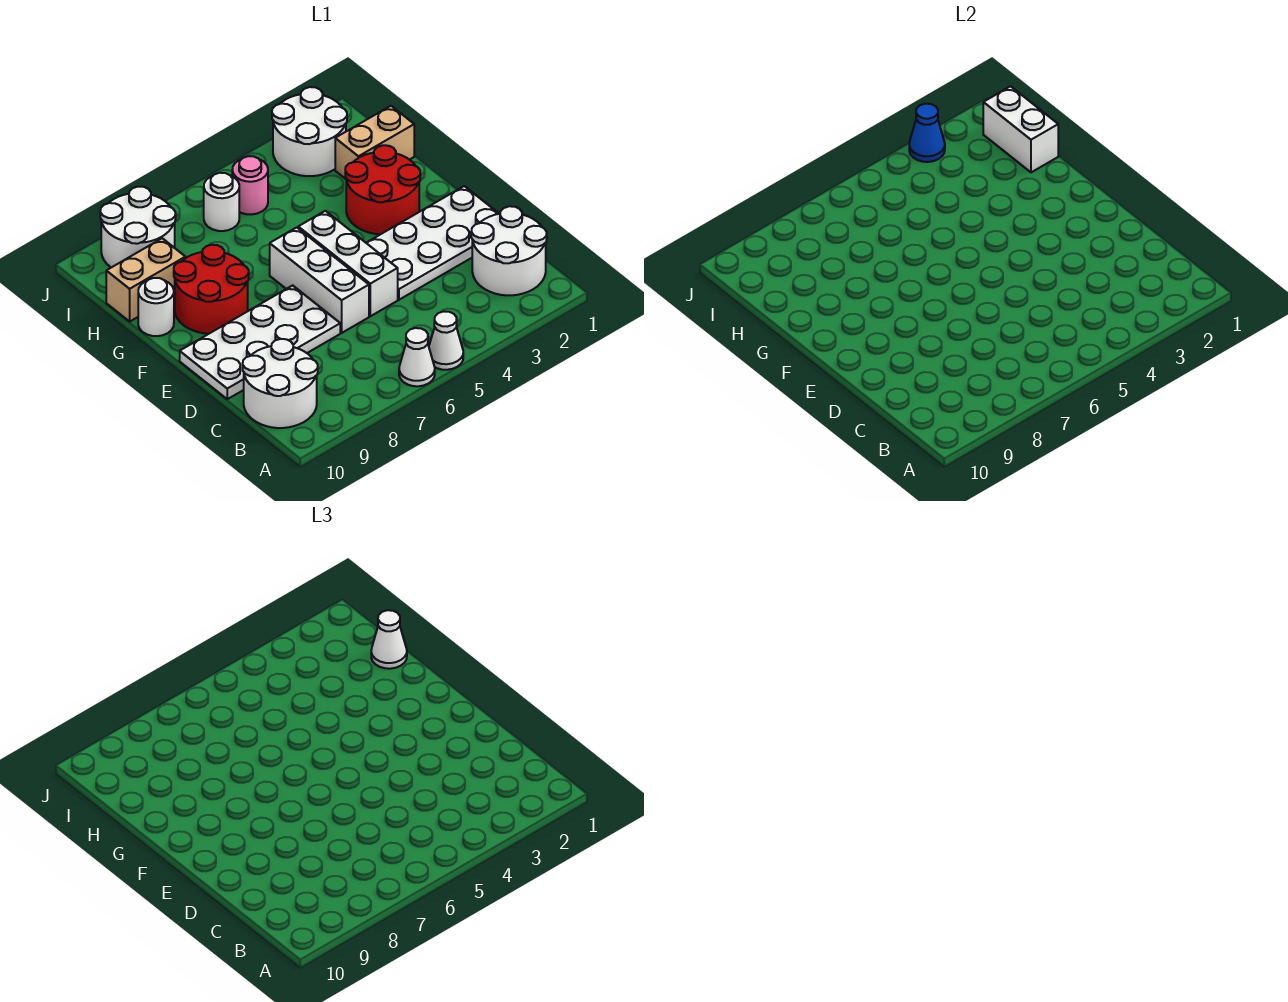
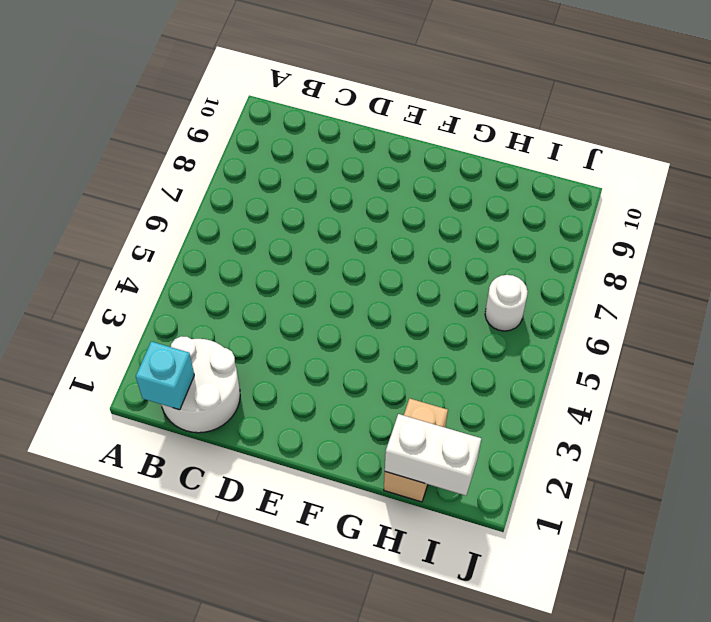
cyan brick B1 level 2 -> none
none -> white cone A5 level 1
none -> white cone A6 level 1
none -> white round brick B9:C10 level 1

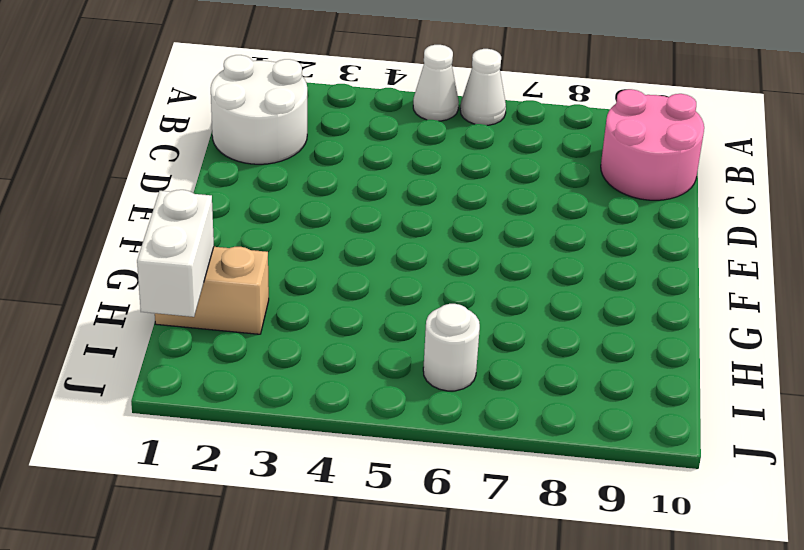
pink round brick B9:C10 level 1 -> white round brick B9:C10 level 1
none -> white plate D1:E4 level 1
none -> white brick D5:F5 level 1
none -> white brick D6:F6 level 1

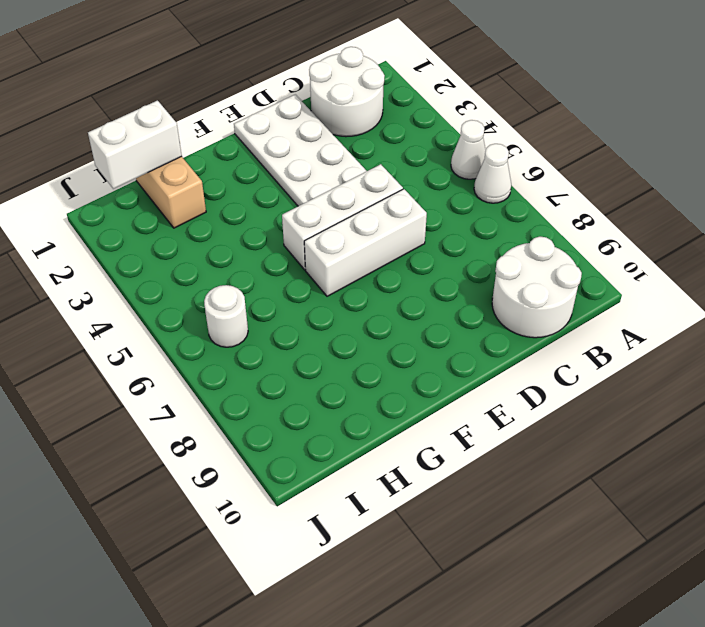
none -> white plate D7:E10 level 1
none -> red round brick F2:G3 level 1
none -> red round brick F8:G9 level 1

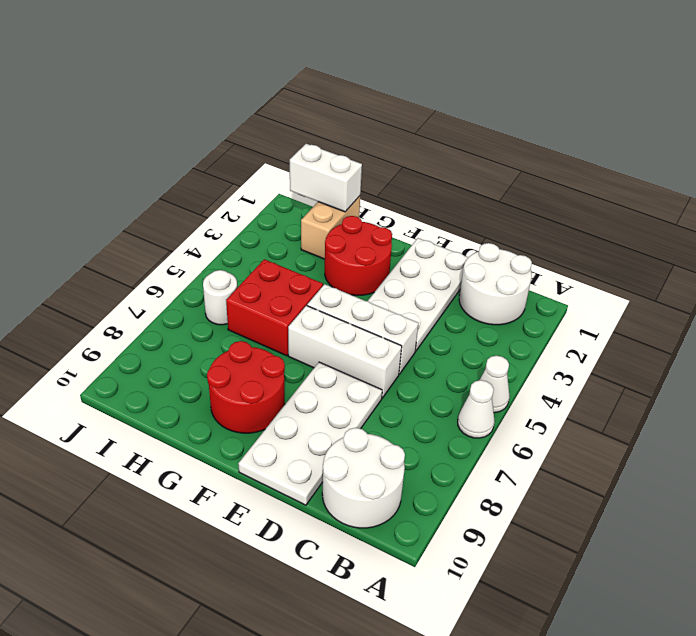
red brick G5:H6 level 1 -> none
none -> white round brick G10 level 1
none -> tan brick H9:H10 level 1
none -> white round brick I2:J3 level 1

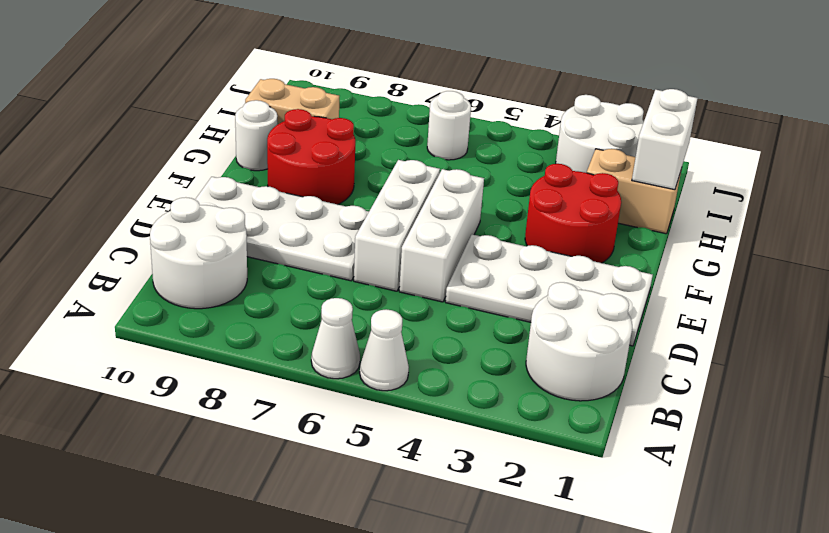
none -> pink round brick I5 level 1
none -> white round brick I8:J9 level 1
none -> blue cone J3 level 2

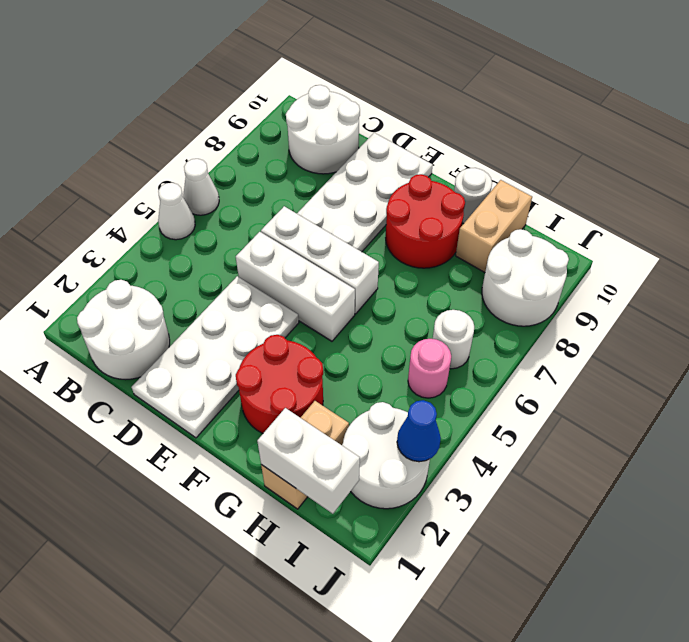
none -> white cone H1 level 3

